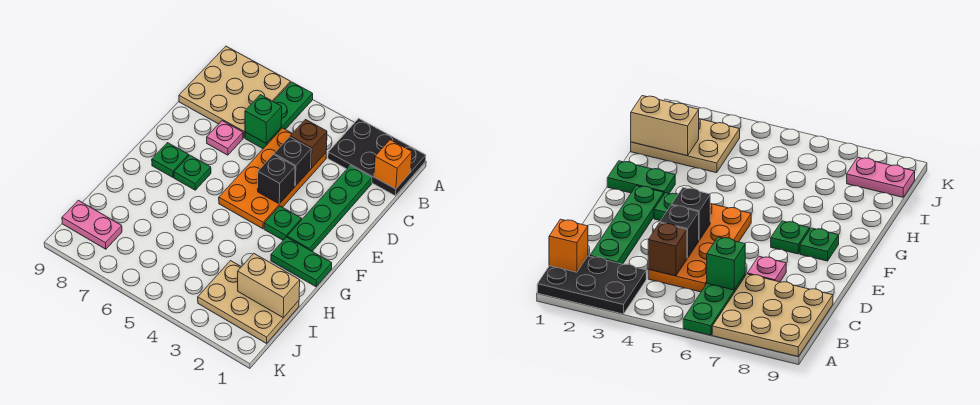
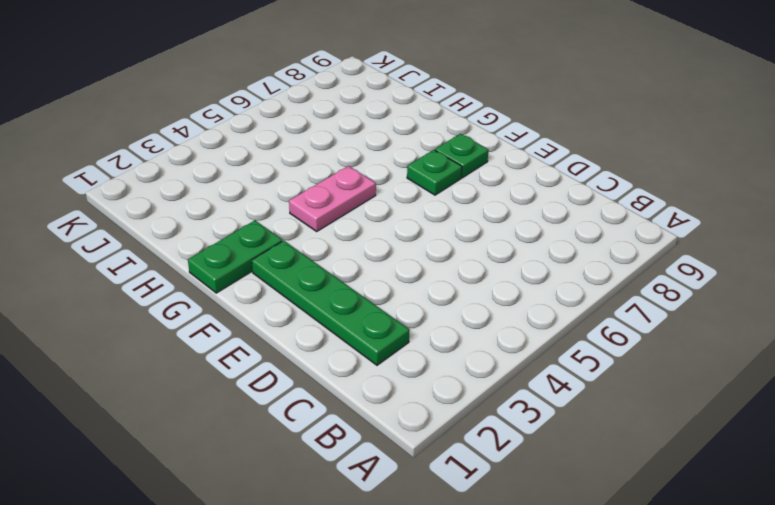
pink plate G4:G5 level 1 -> pink plate J8:J9 level 1
none -> black plate A1:B3 level 1
none -> green plate A6:C6 level 1
none -> tan plate A7:C9 level 1

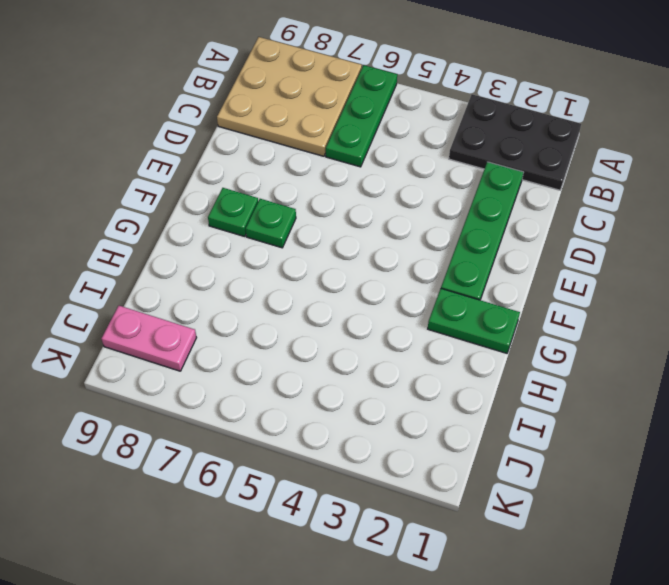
none -> orange plate C4:F5 level 1
none -> pink plate D7 level 1
none -> green plate F3 level 1

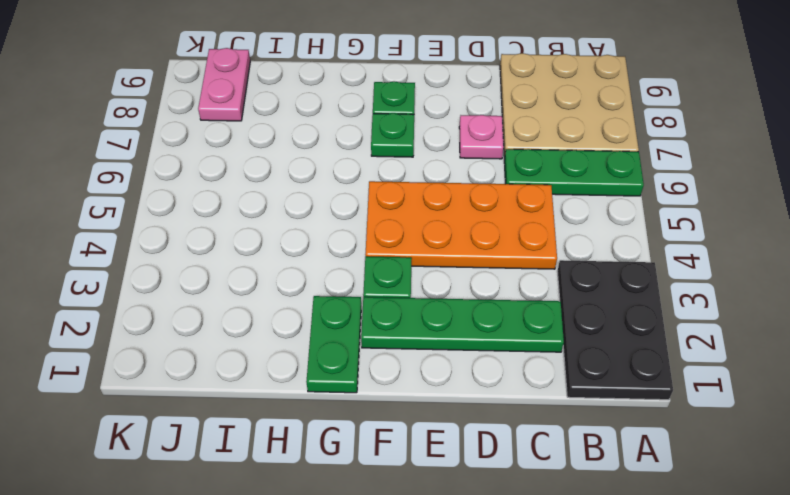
none -> tan plate I1:J3 level 1
none -> orange brick B1 level 2
none -> brown brick C4 level 2

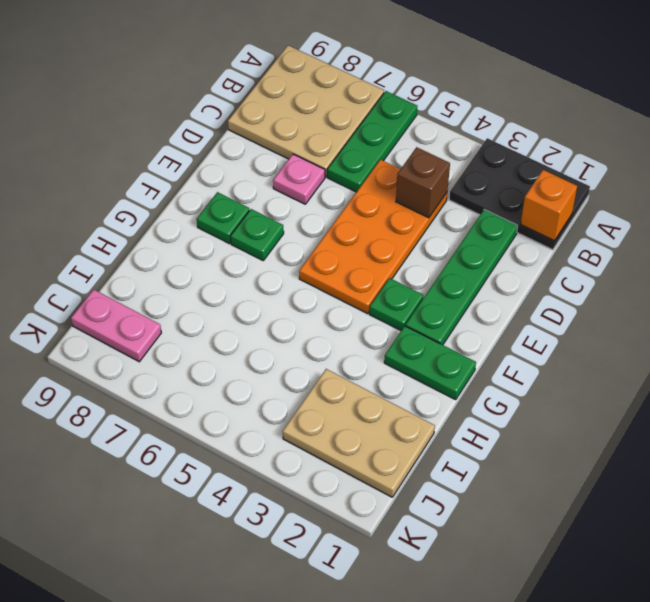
none -> green brick C6 level 2
none -> black brick D4 level 2
none -> black brick E4 level 2

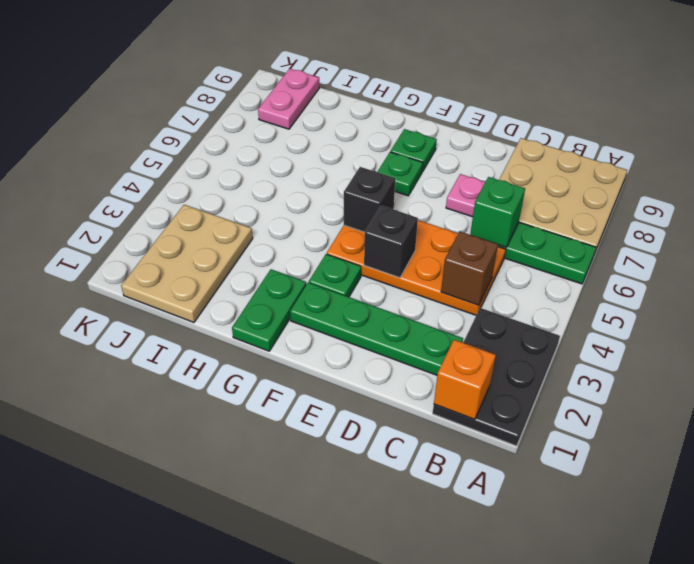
black brick F5 level 2 -> black brick D4 level 2
none -> tan brick I1:I2 level 2

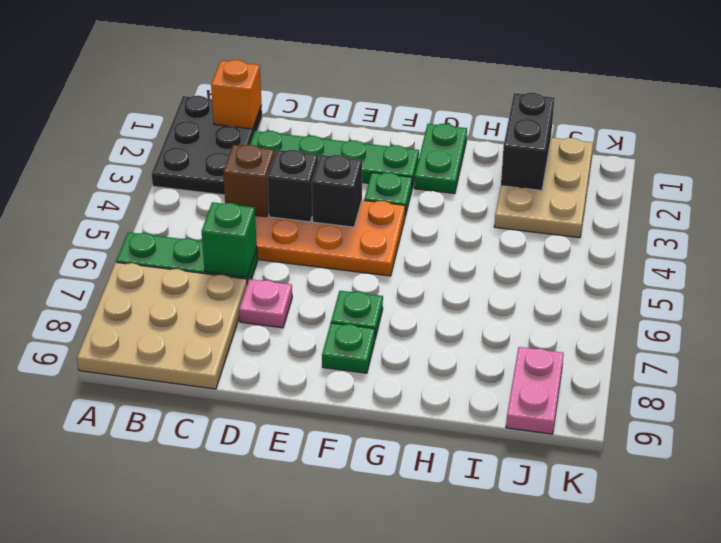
black brick I1:I2 level 2 -> tan brick I1:I2 level 2

